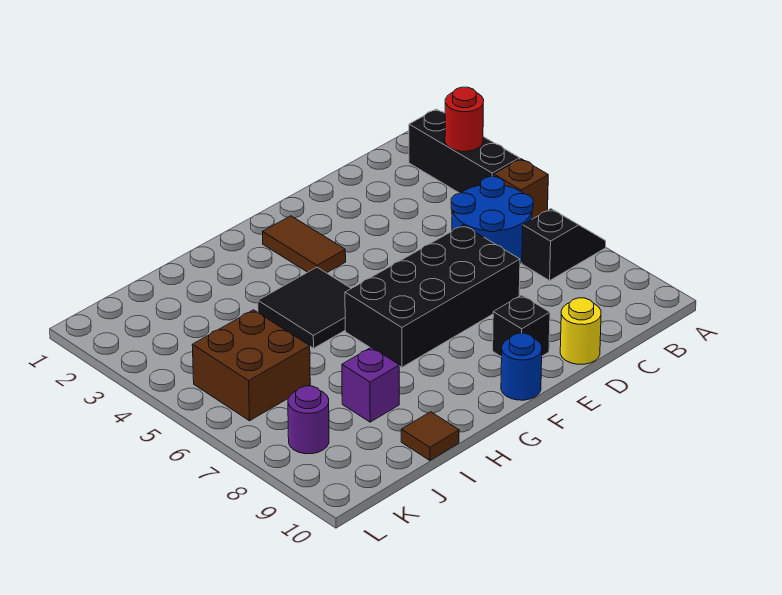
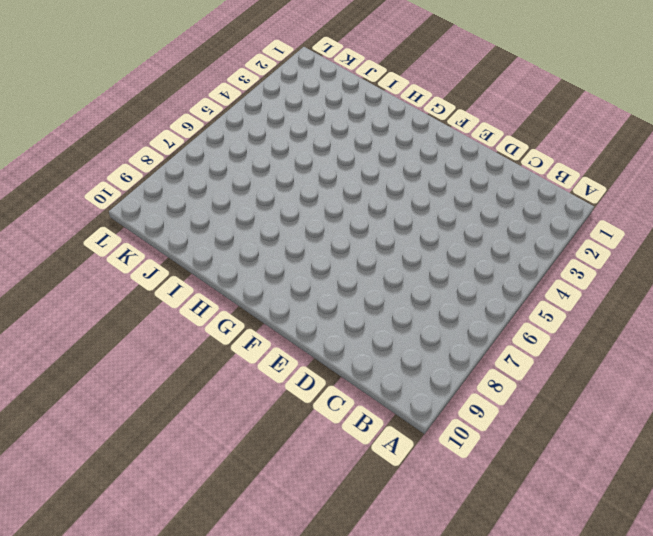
none -> black brick A2:A4 level 1
none -> brown brick A5 level 1
none -> black slope A7:B7 level 1 top B

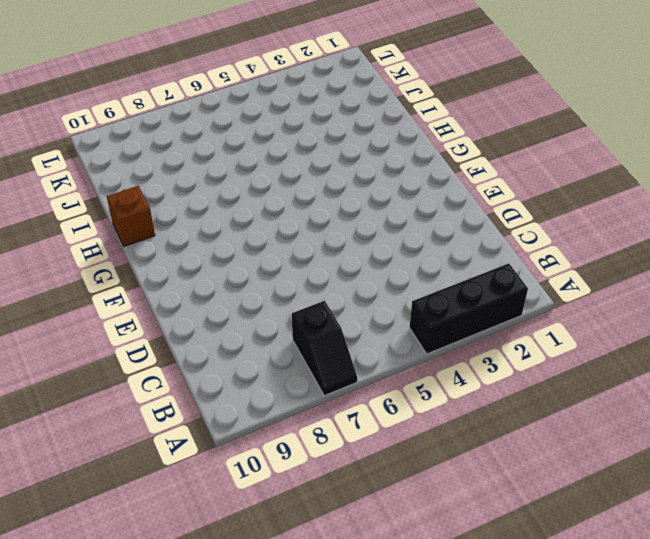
brown brick H10 level 1 -> brown brick A5 level 1
none -> blue round brick B5:C6 level 1
none -> black brick D6:G7 level 1
none -> yellow round brick D10 level 1

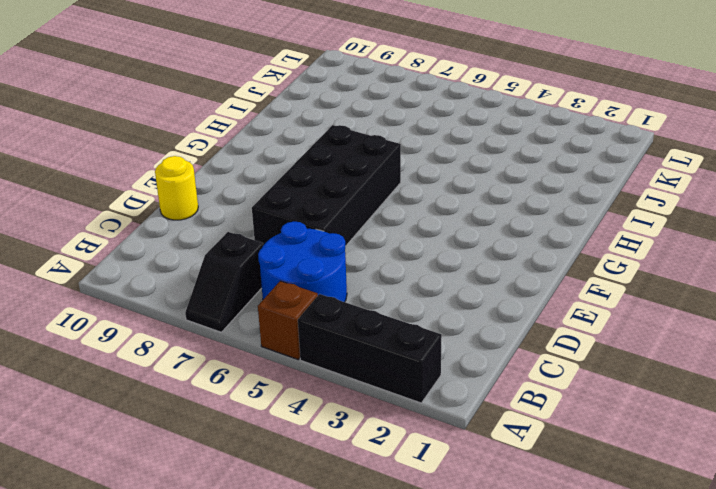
none -> black brick E9 level 1
none -> brown tile F2:F3 level 1
none -> blue round brick F10 level 1

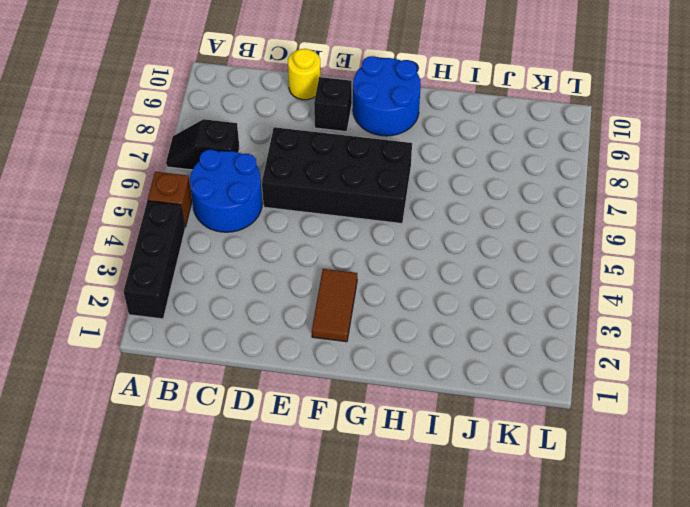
blue round brick F9:G10 level 1 -> blue round brick F10 level 1
none -> black tile G4:H5 level 1
none -> purple brick I8 level 1
none -> brown tile I10 level 1

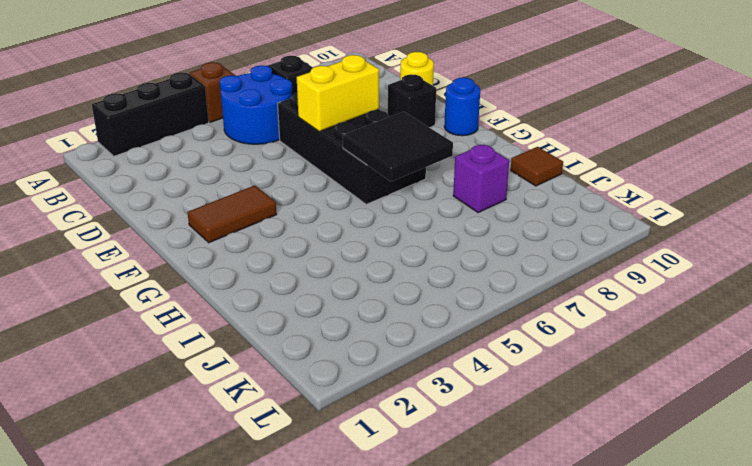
yellow brick E6:E7 level 2 -> none
black tile G6:H7 level 2 -> black tile G4:H5 level 1
none -> brown brick J5:K6 level 1
none -> purple round brick K8 level 1
none -> red round brick A3 level 2

